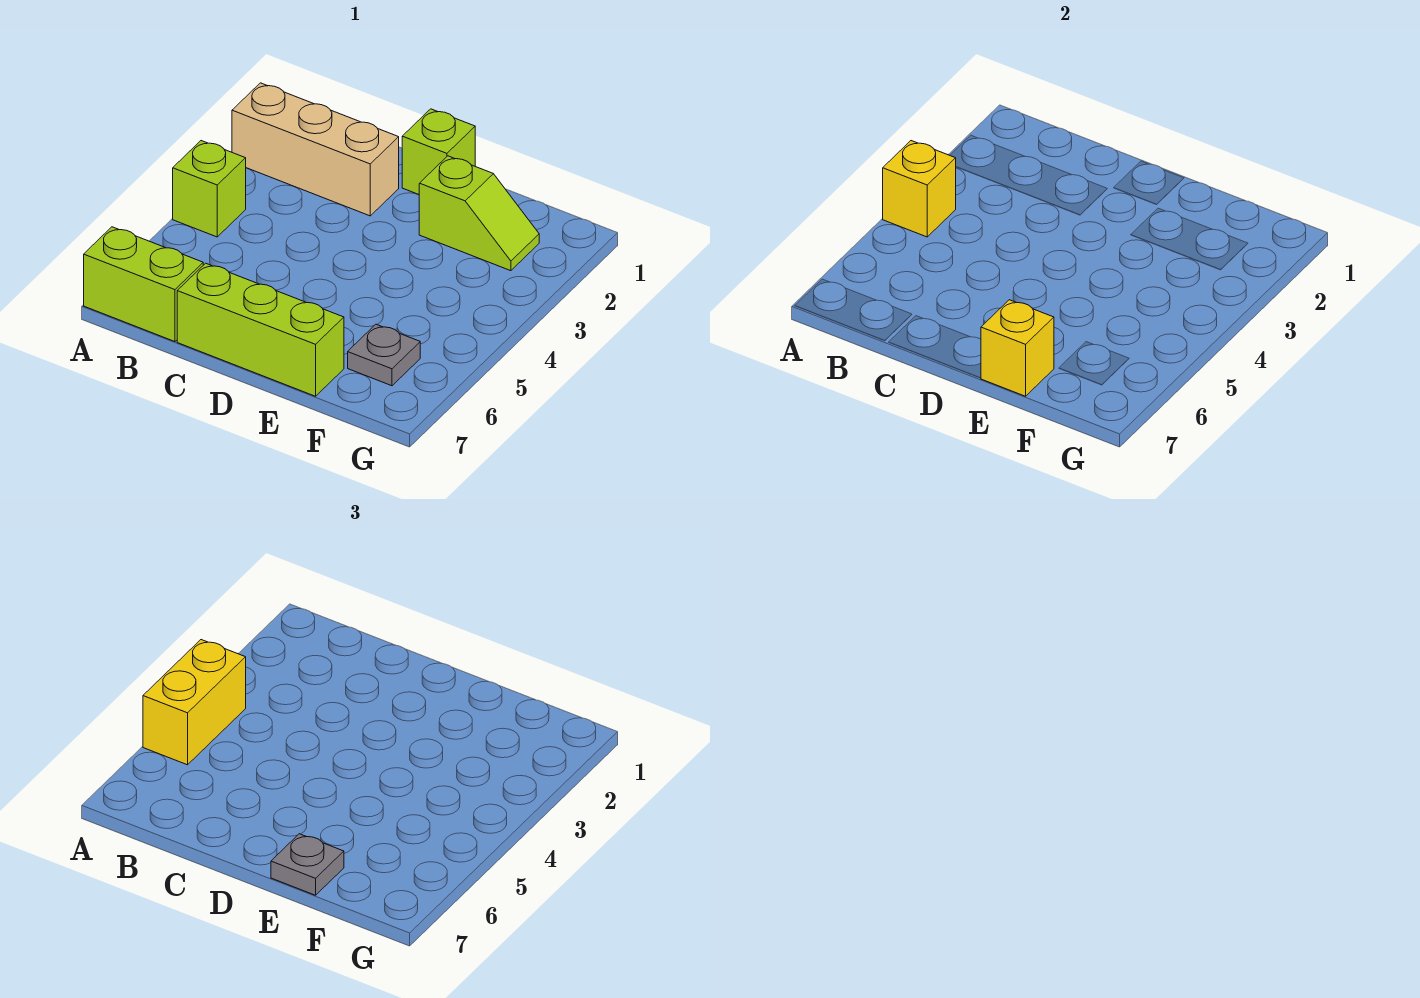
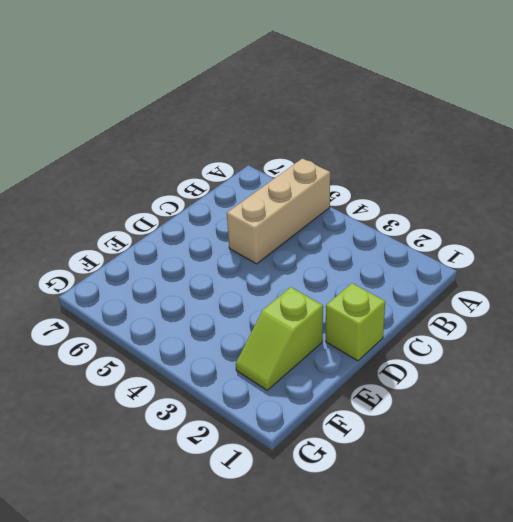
tan brick A5:C5 level 1 -> tan brick A2:C2 level 1
none -> lime brick A4 level 1
none -> lime brick A7:B7 level 1

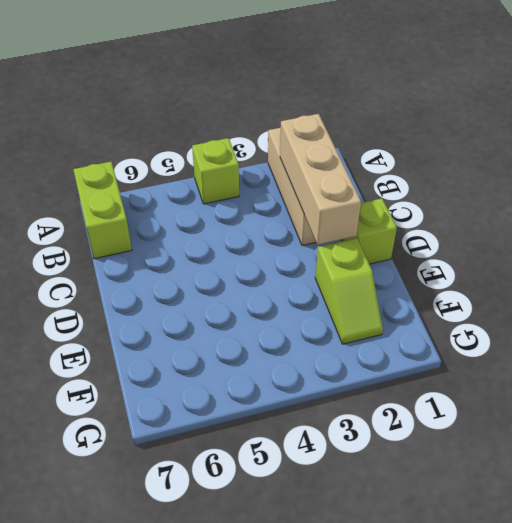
tan brick B2:D2 level 2 -> none
none -> lime brick C7:E7 level 1
none -> grey plate F6 level 1

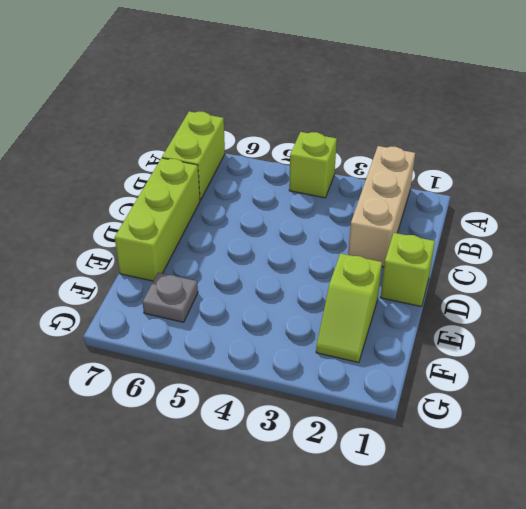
none -> yellow brick A4 level 2
none -> yellow brick E7 level 2

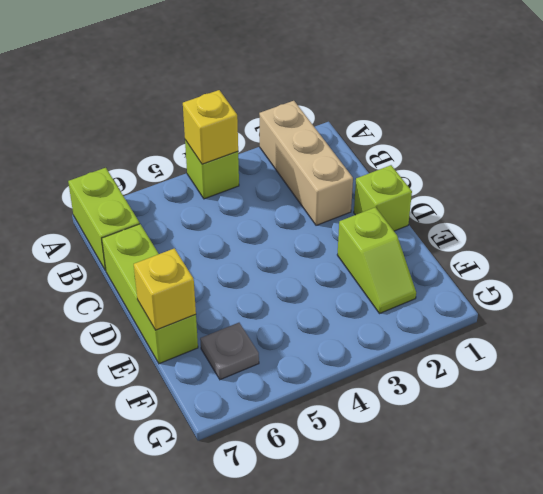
none -> yellow brick A4:A5 level 3
none -> grey plate E7 level 3

